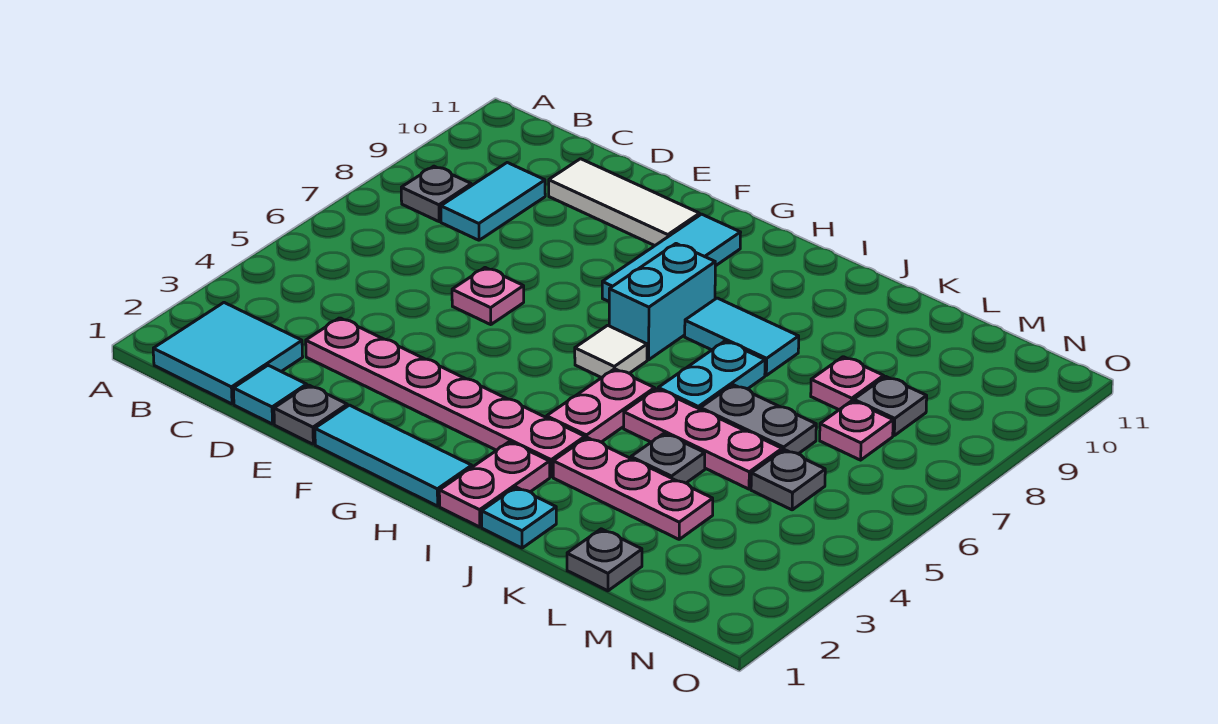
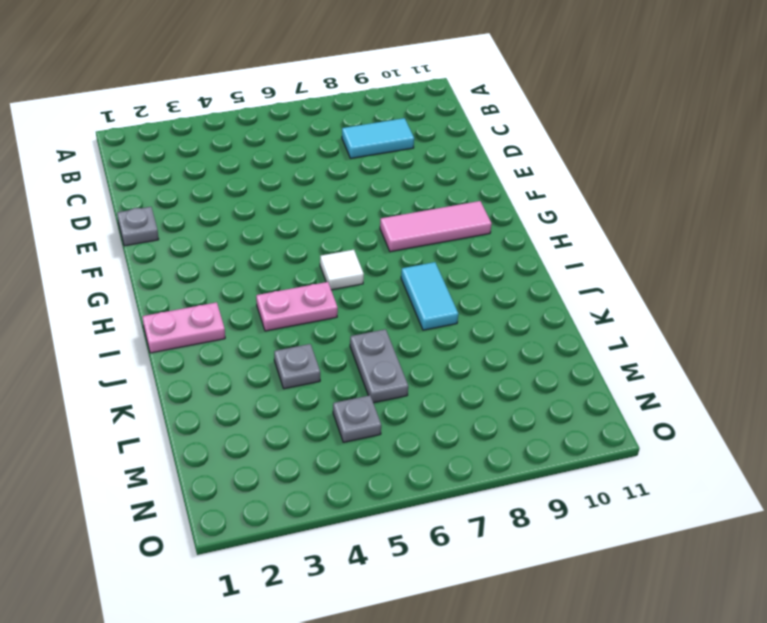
pink tile G8:G10 level 1 -> cyan tile G8:G10 level 1
none -> cyan tile B1:C2 level 1
none -> grey plate B8 level 1
none -> cyan tile D1 level 1

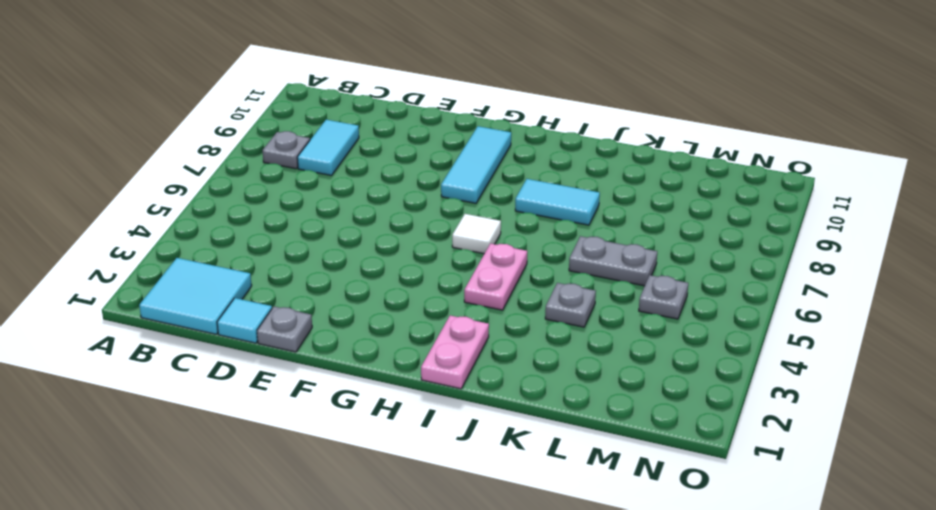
none -> pink plate D3:I3 level 1
none -> white tile D10:F10 level 1
none -> pink plate E6 level 1

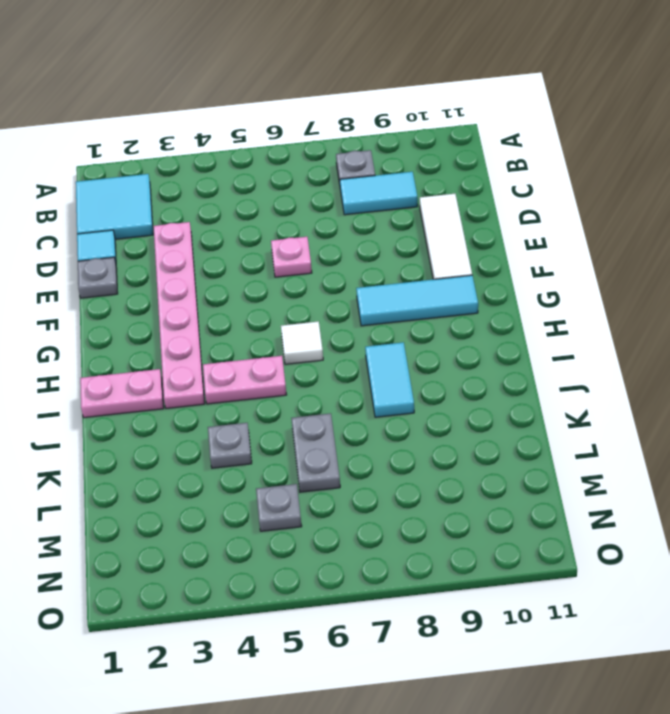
none -> cyan tile F1:H1 level 1
none -> cyan brick H7:H8 level 1
none -> cyan plate J1 level 1

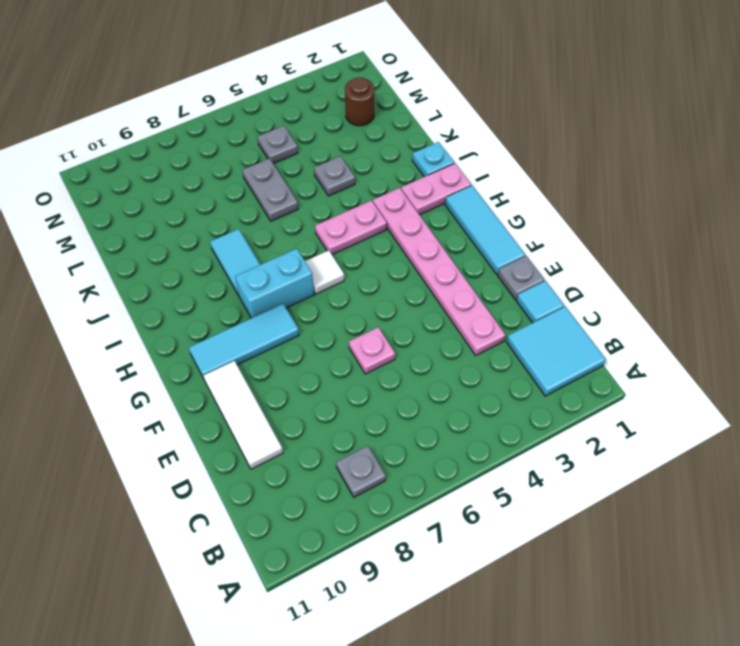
brown round brick M2 level 1 -> none
none -> cyan tile C8:C9 level 1
none -> pink plate J3:L3 level 1
none -> pink plate J5:L5 level 1

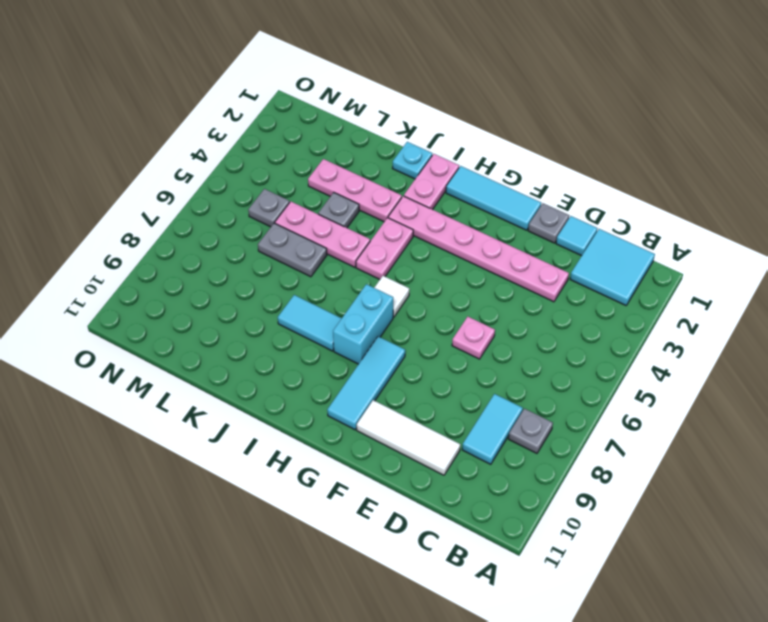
none -> cyan plate J6:J7 level 1
none -> grey plate L1 level 1
none -> pink plate L8 level 1

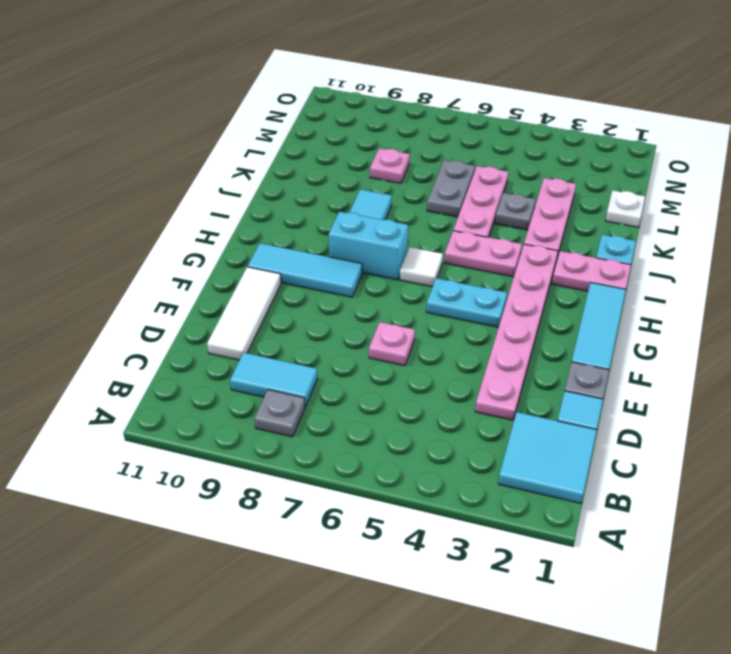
cyan plate G4:G5 level 1 -> cyan plate J6:J7 level 1
white plate L1 level 1 -> grey plate L1 level 1
none -> grey plate M5 level 1
none -> pink plate M7 level 1
none -> grey plate M8 level 1

